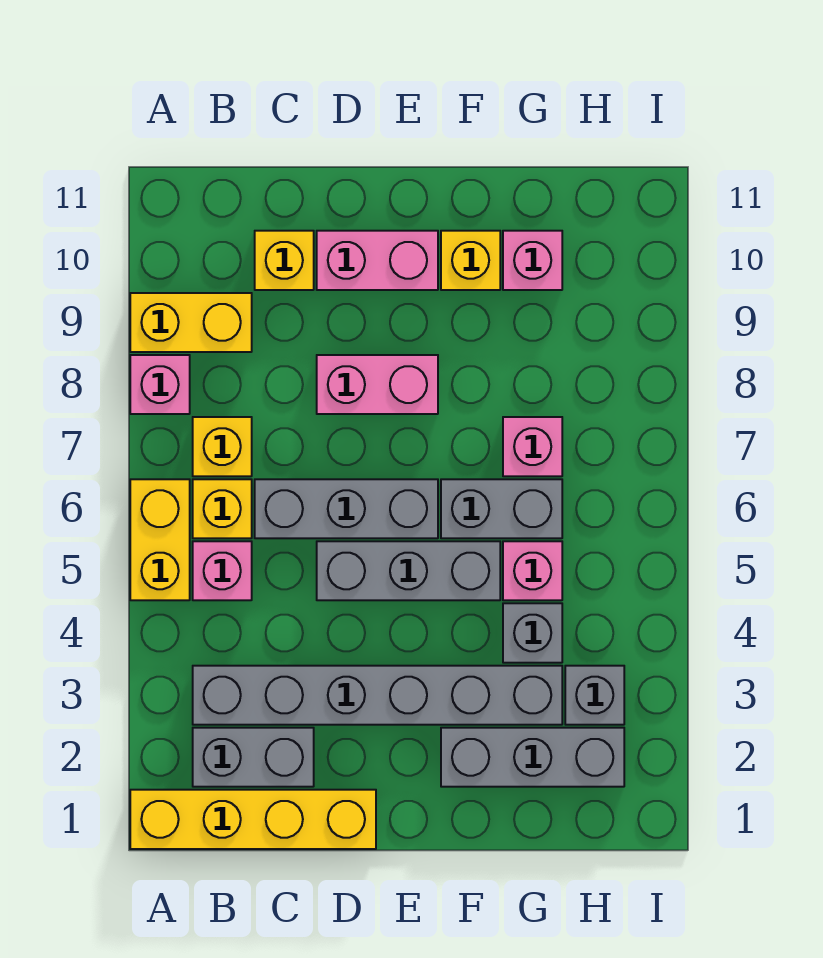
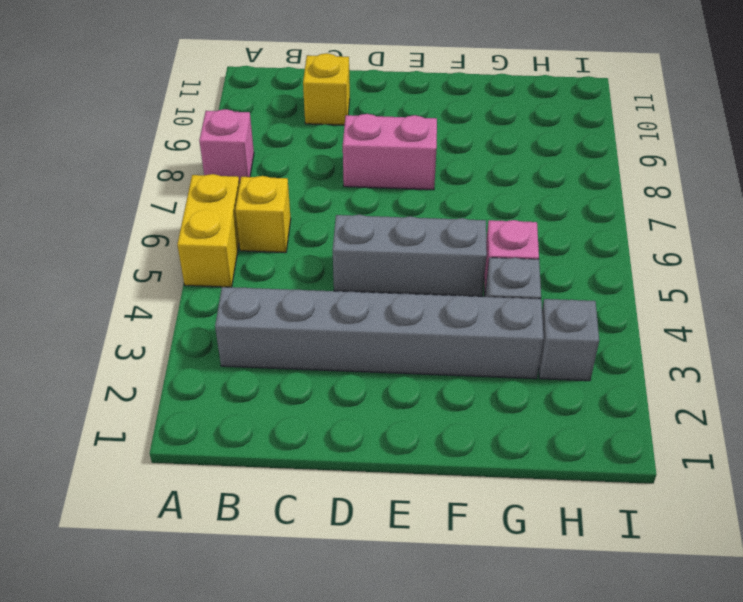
none -> yellow brick A1:D1 level 1
none -> yellow brick A9:B9 level 1
none -> grey brick B2:C2 level 1

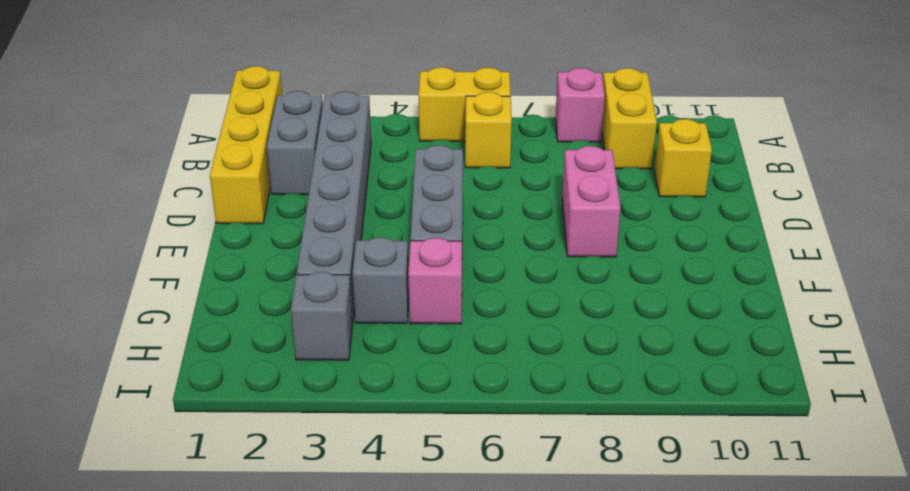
none -> pink brick B5 level 1
none -> yellow brick B7 level 1
none -> grey brick C6:E6 level 1

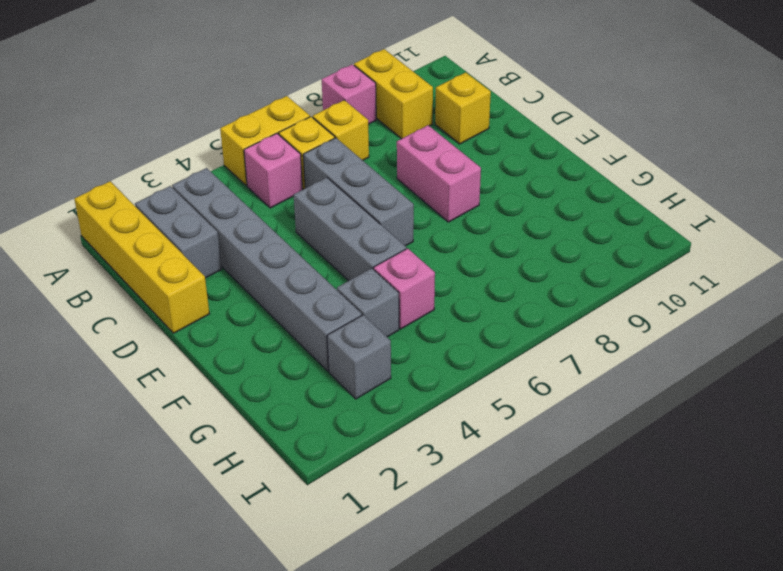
none -> pink brick D10:E10 level 1
none -> grey brick F2:H2 level 1
none -> grey brick F6:G6 level 1

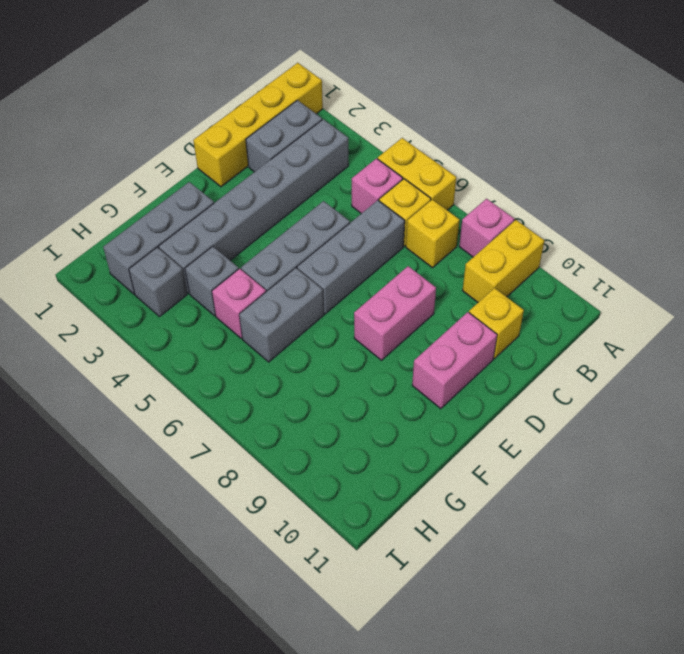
none -> yellow brick F10 level 1
none -> pink brick G7 level 1
none -> pink brick G10 level 1

